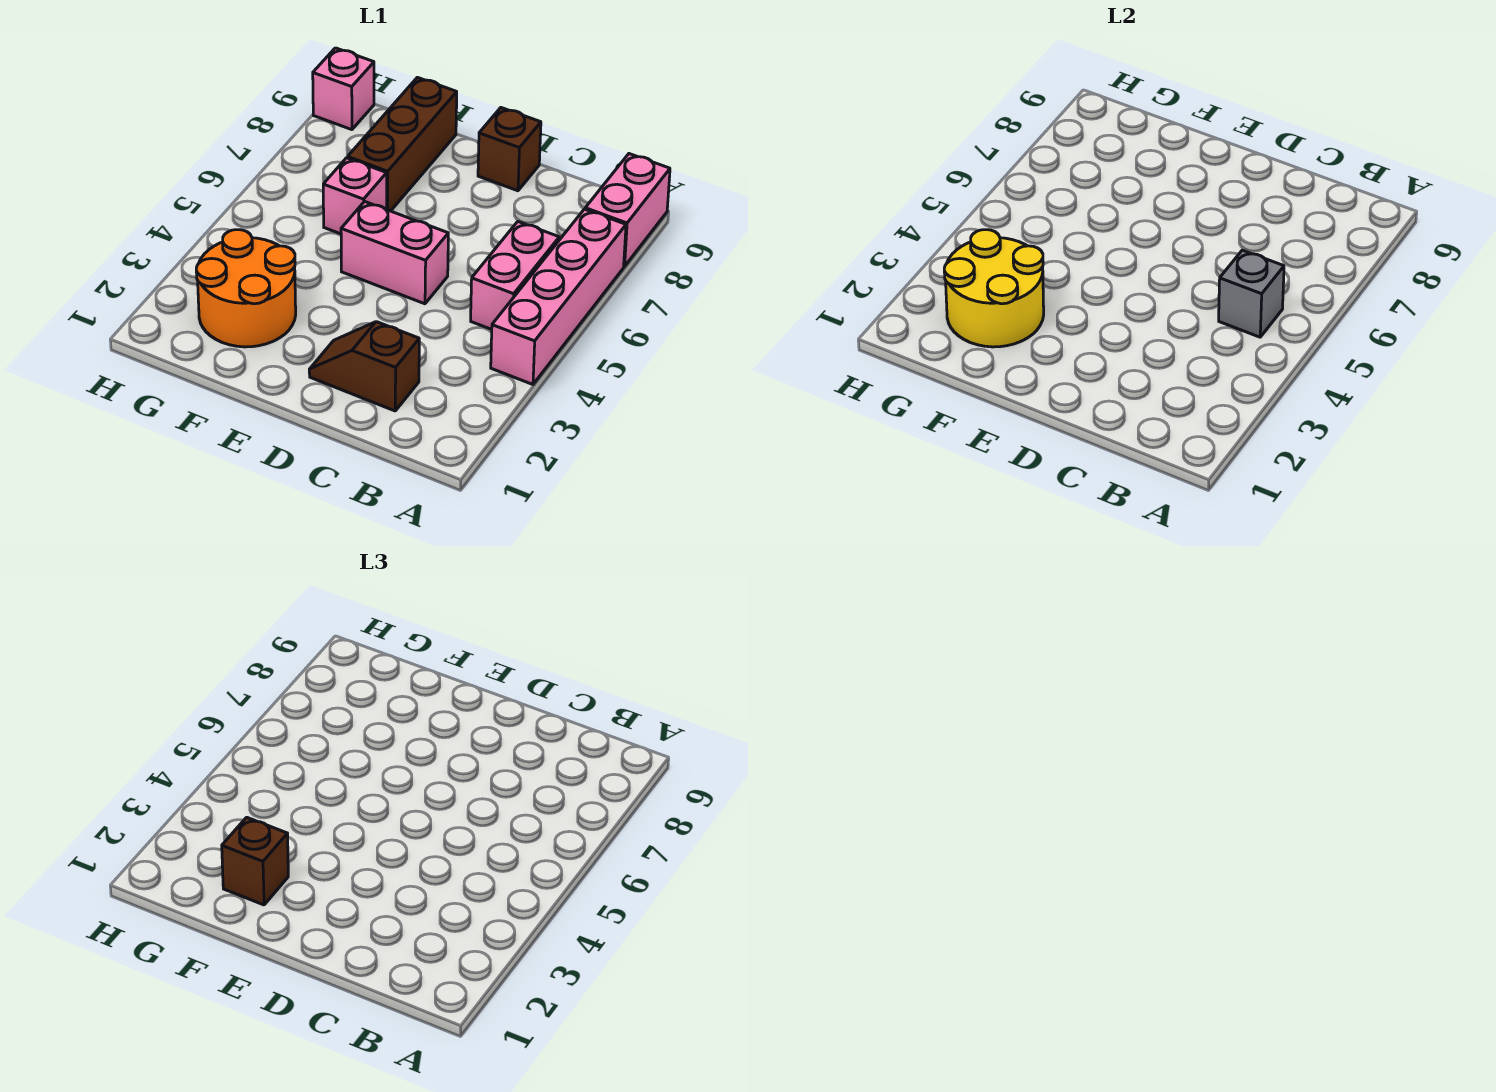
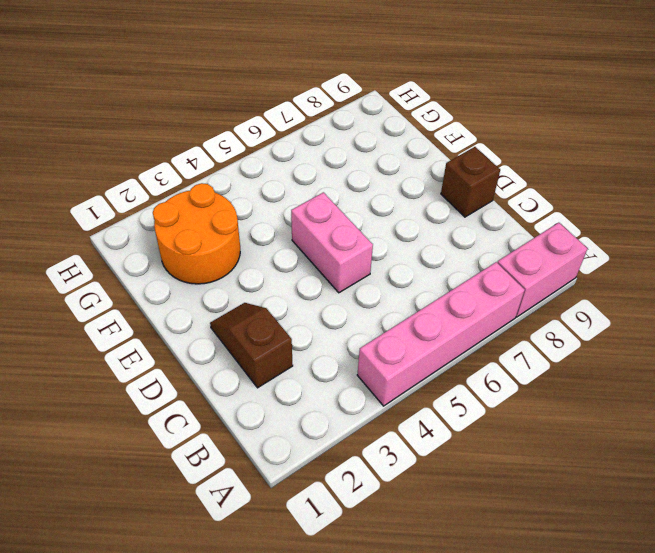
none -> pink brick B5:B6 level 1
none -> pink brick F6 level 1
none -> brown brick F7:F9 level 1

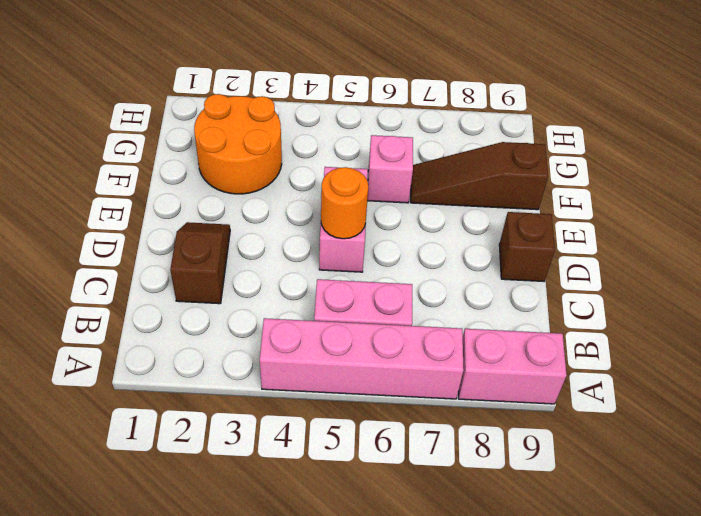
orange round brick D5 level 2 -> none
brown slope F7:F9 level 1 top 9 -> brown brick F7:F9 level 1
none -> pink brick H9 level 1
none -> grey brick B5 level 2
none -> yellow round brick F2:G3 level 2

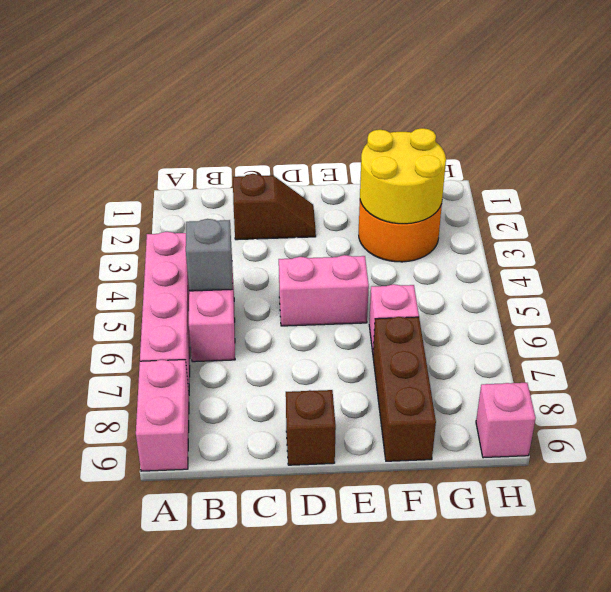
none -> brown brick F2 level 3

